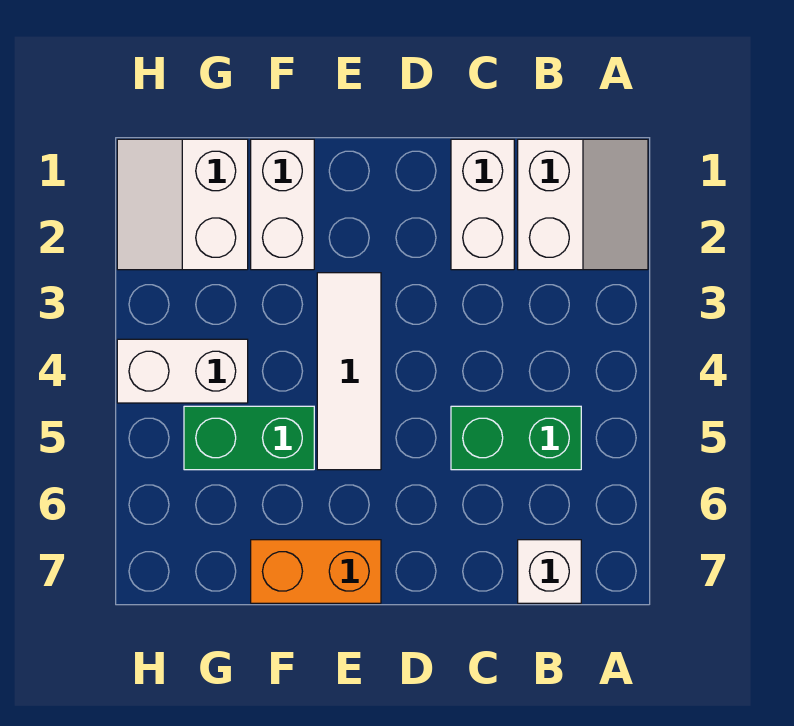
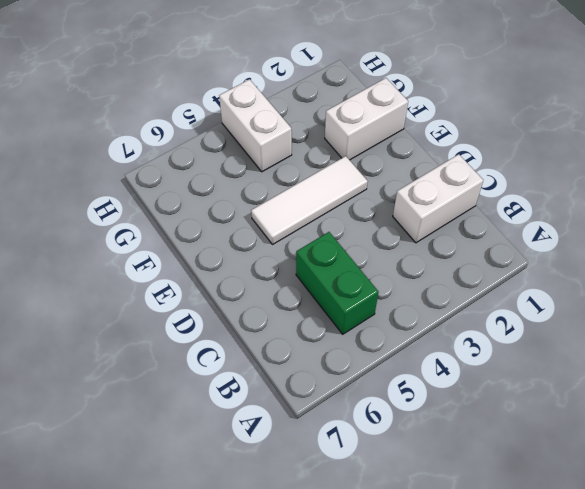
none -> white slope A1:B2 level 1 top B
none -> white brick B7 level 1

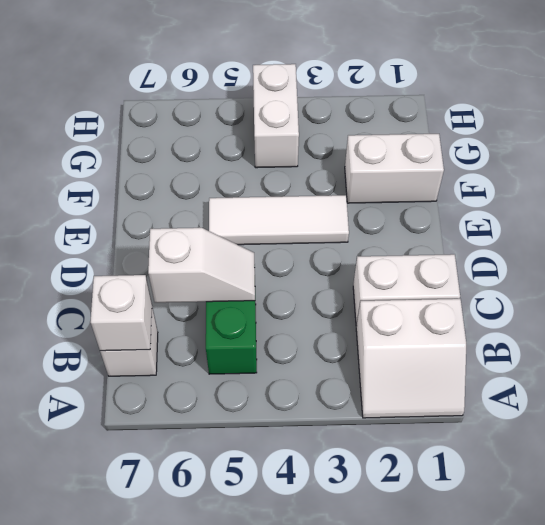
white brick B7 level 2 -> none
white slope C5:C6 level 2 top 6 -> none
none -> orange brick E7:F7 level 1
none -> green brick F5:G5 level 1

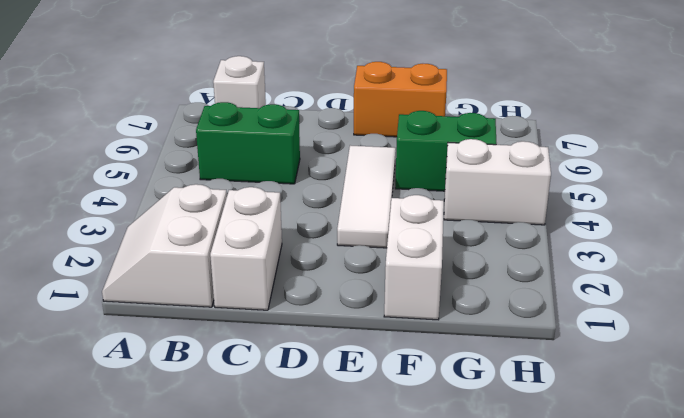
none -> white slope G1:H2 level 1 top G

